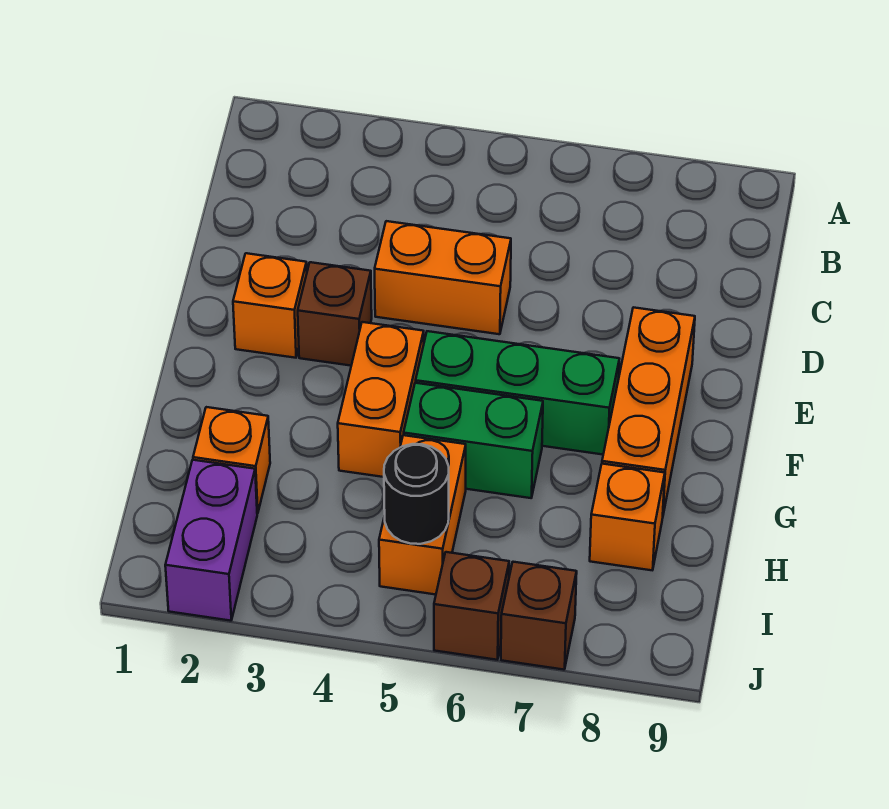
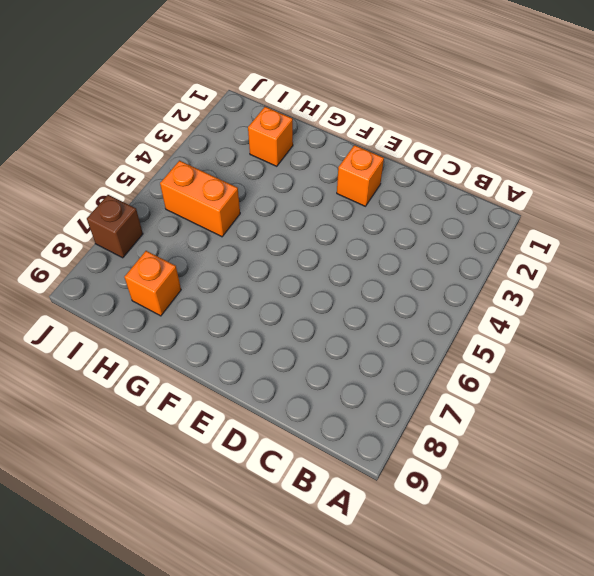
none -> orange brick D4:D5 level 1
none -> brown brick E3 level 1
none -> orange brick E8:G8 level 1

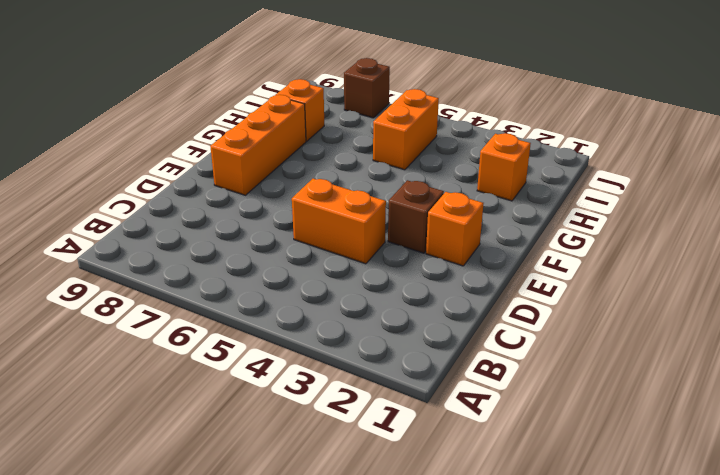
none -> orange brick F4:G4 level 1
none -> green brick F5:F7 level 1
none -> green brick G5:G6 level 1

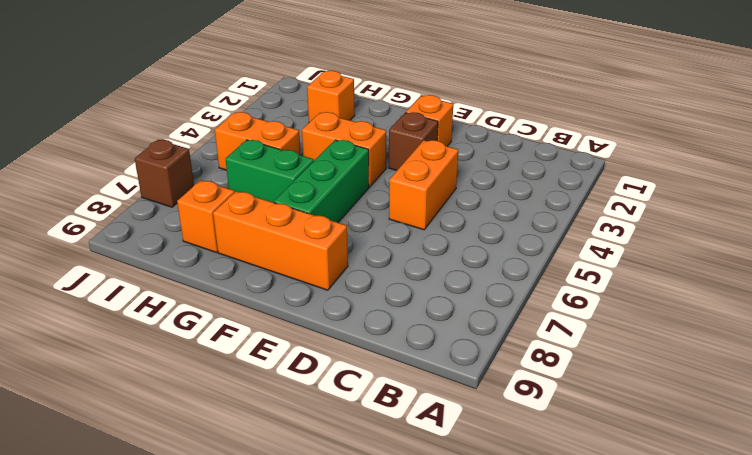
green brick G6:H6 level 1 -> green brick G5:G6 level 1
none -> purple brick I2:J2 level 1
none -> brown brick J6 level 1
none -> black round brick I5 level 2

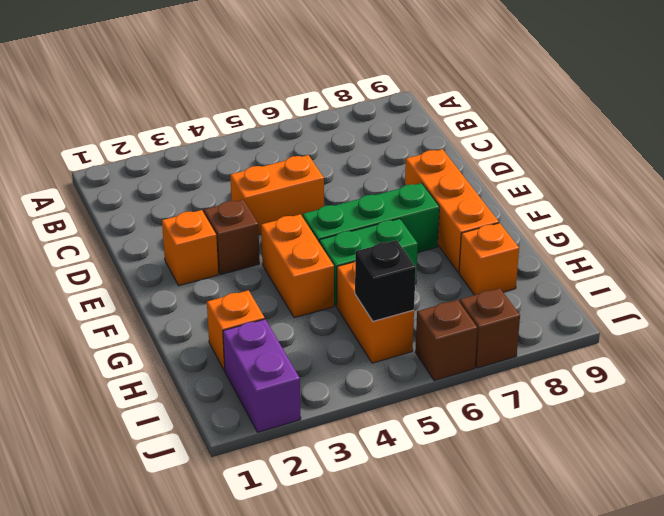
black brick I5 level 2 -> black round brick I5 level 2

